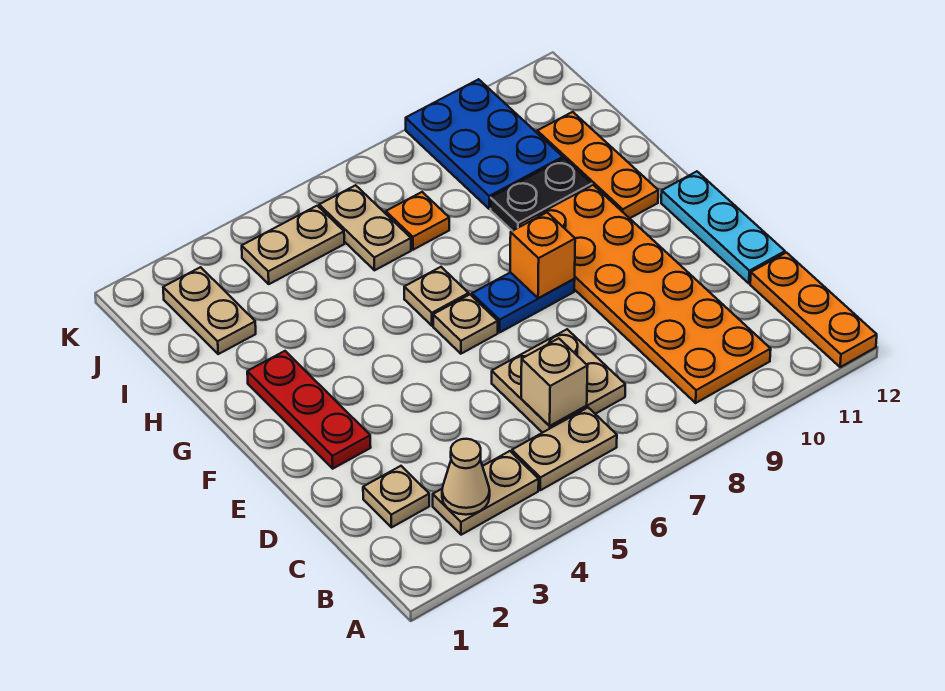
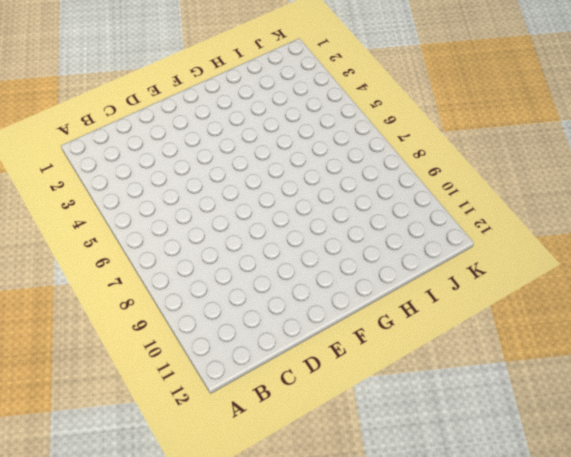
none -> orange plate A12:C12 level 1
none -> tan plate B3:B4 level 1
none -> tan plate B5:B6 level 1

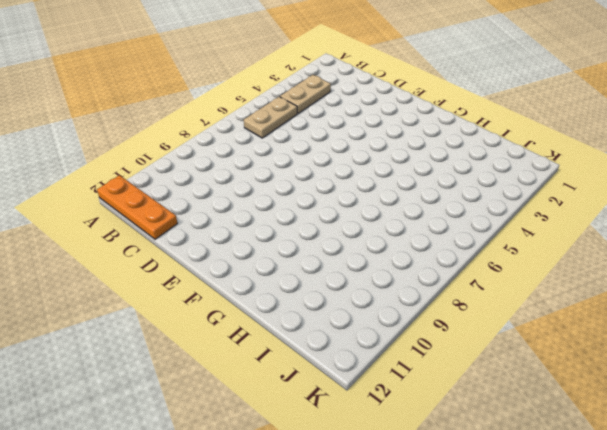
none -> orange plate B9:G10 level 1
none -> tan plate C2 level 1
none -> tan plate C6:D7 level 1

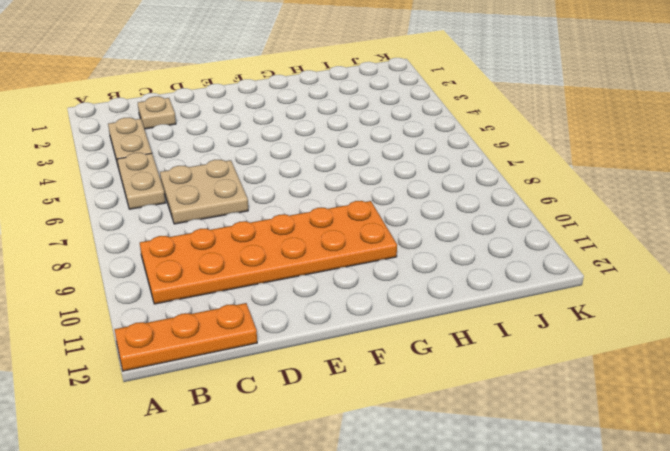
none -> cyan plate D12:F12 level 1
none -> red plate E2:G2 level 1
none -> tan plate F6 level 1

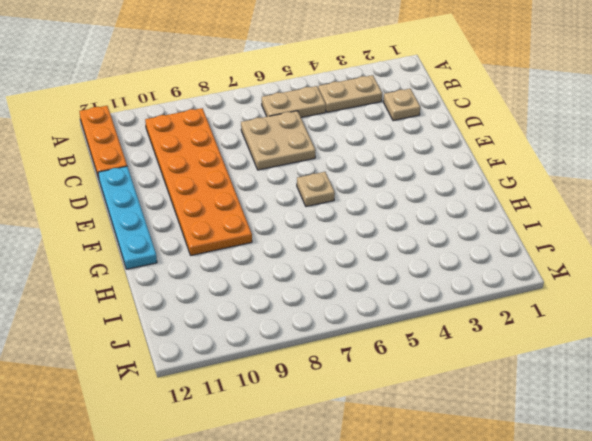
cyan plate D12:G12 level 1 -> cyan plate D12:F12 level 1
none -> red plate E2:G2 level 1
none -> blue plate F7:F8 level 1
none -> tan plate G6 level 1

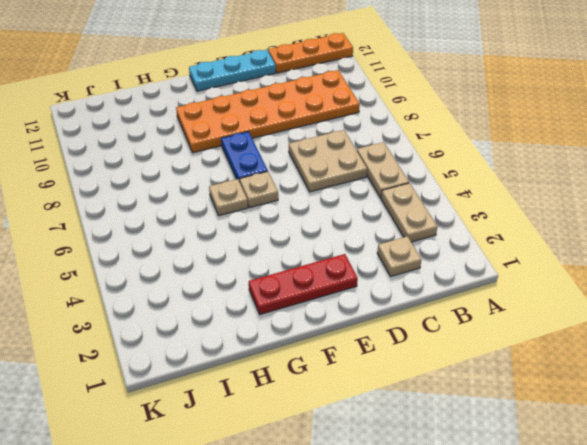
none -> orange plate G11:I11 level 1
none -> black plate H9:H10 level 1
none -> tan plate I2:J2 level 1

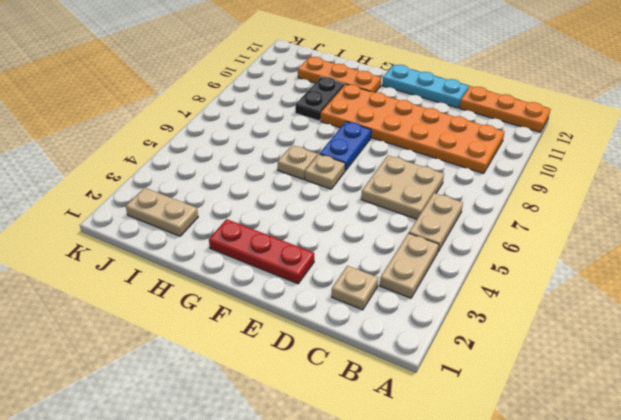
none -> tan plate I6:J6 level 1
none -> orange plate I7 level 1
none -> blue plate I9:K10 level 1

